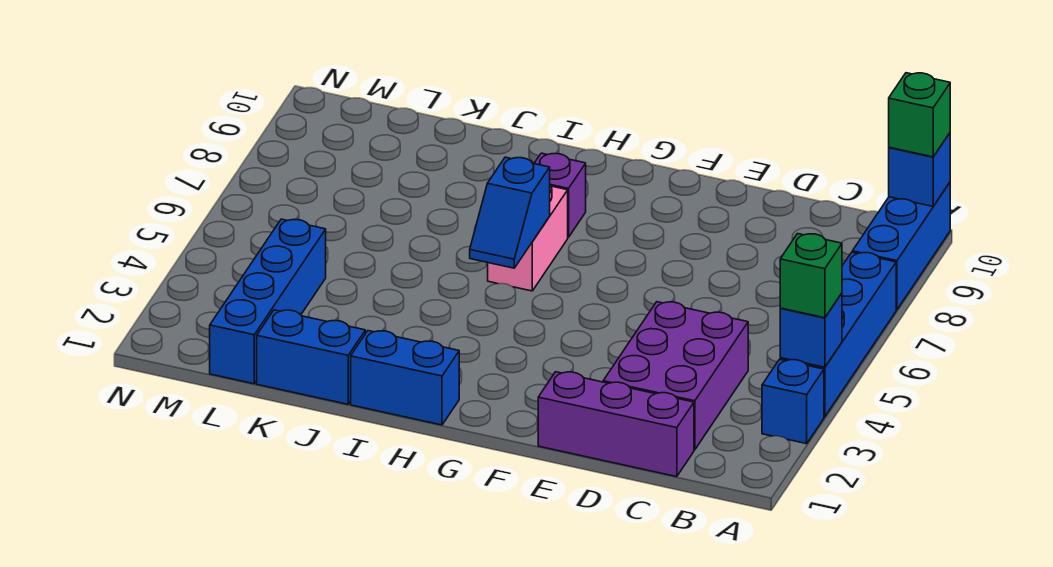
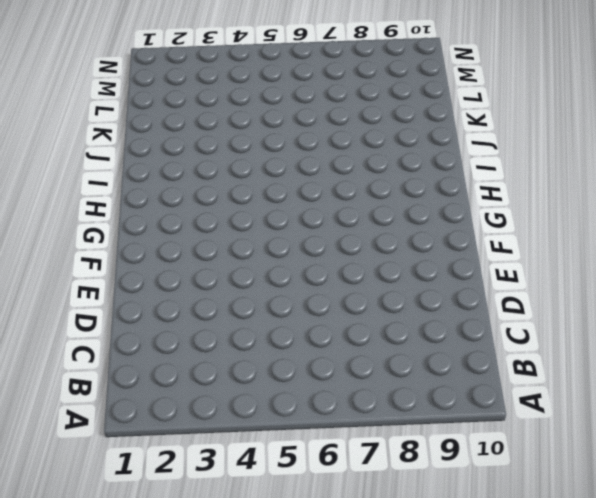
none -> blue brick A3 level 1
none -> blue brick A4:A7 level 1
none -> blue brick A8:A10 level 1

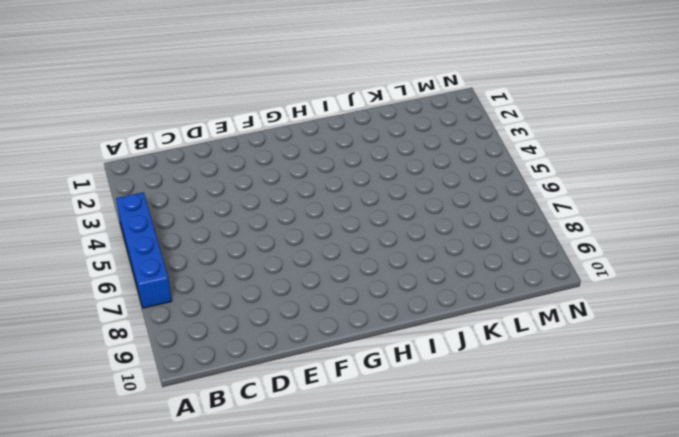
none -> blue brick A3 level 1
none -> blue brick A8:A10 level 1
none -> purple brick C1:E1 level 1

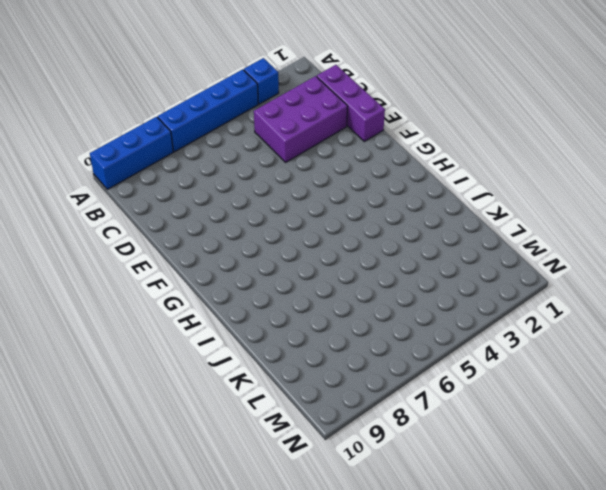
none -> blue brick H1:I1 level 1
none -> pink brick H6:H7 level 1
none -> purple brick H8 level 1

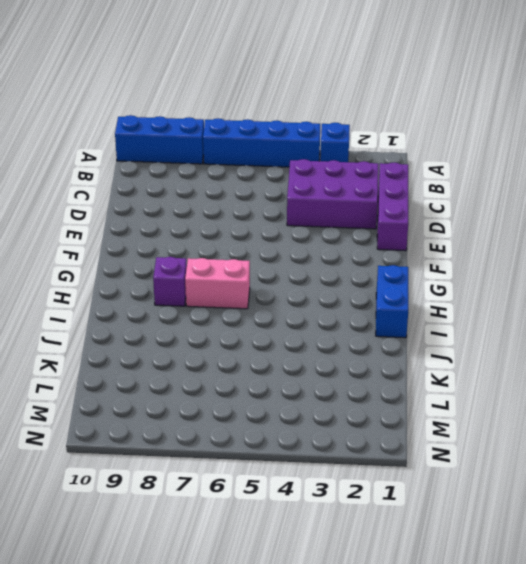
none -> blue brick J1:K1 level 1
none -> blue brick L1:L4 level 1
none -> blue brick A4 level 2

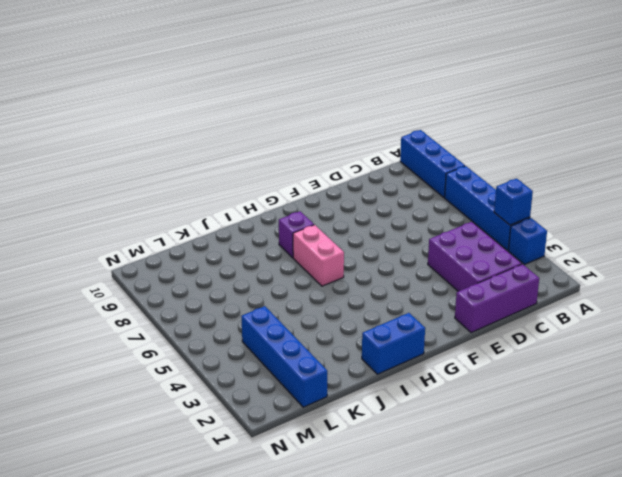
none -> blue brick J1:K1 level 1
none -> blue brick A10 level 2
none -> blue slope H5:H6 level 2 top 6

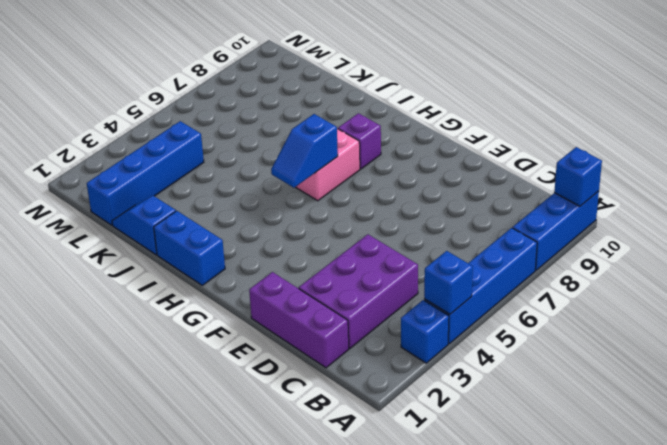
blue slope J1:K1 level 1 top J -> blue brick J1:K1 level 1
none -> green brick A4 level 3
none -> green brick A10 level 3

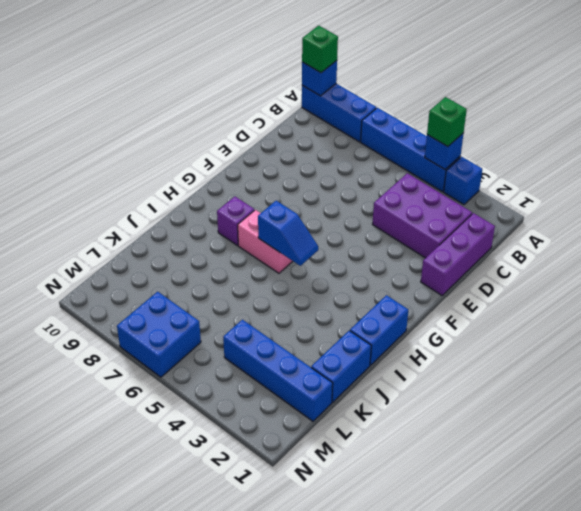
blue brick M6:N7 level 1 -> none

